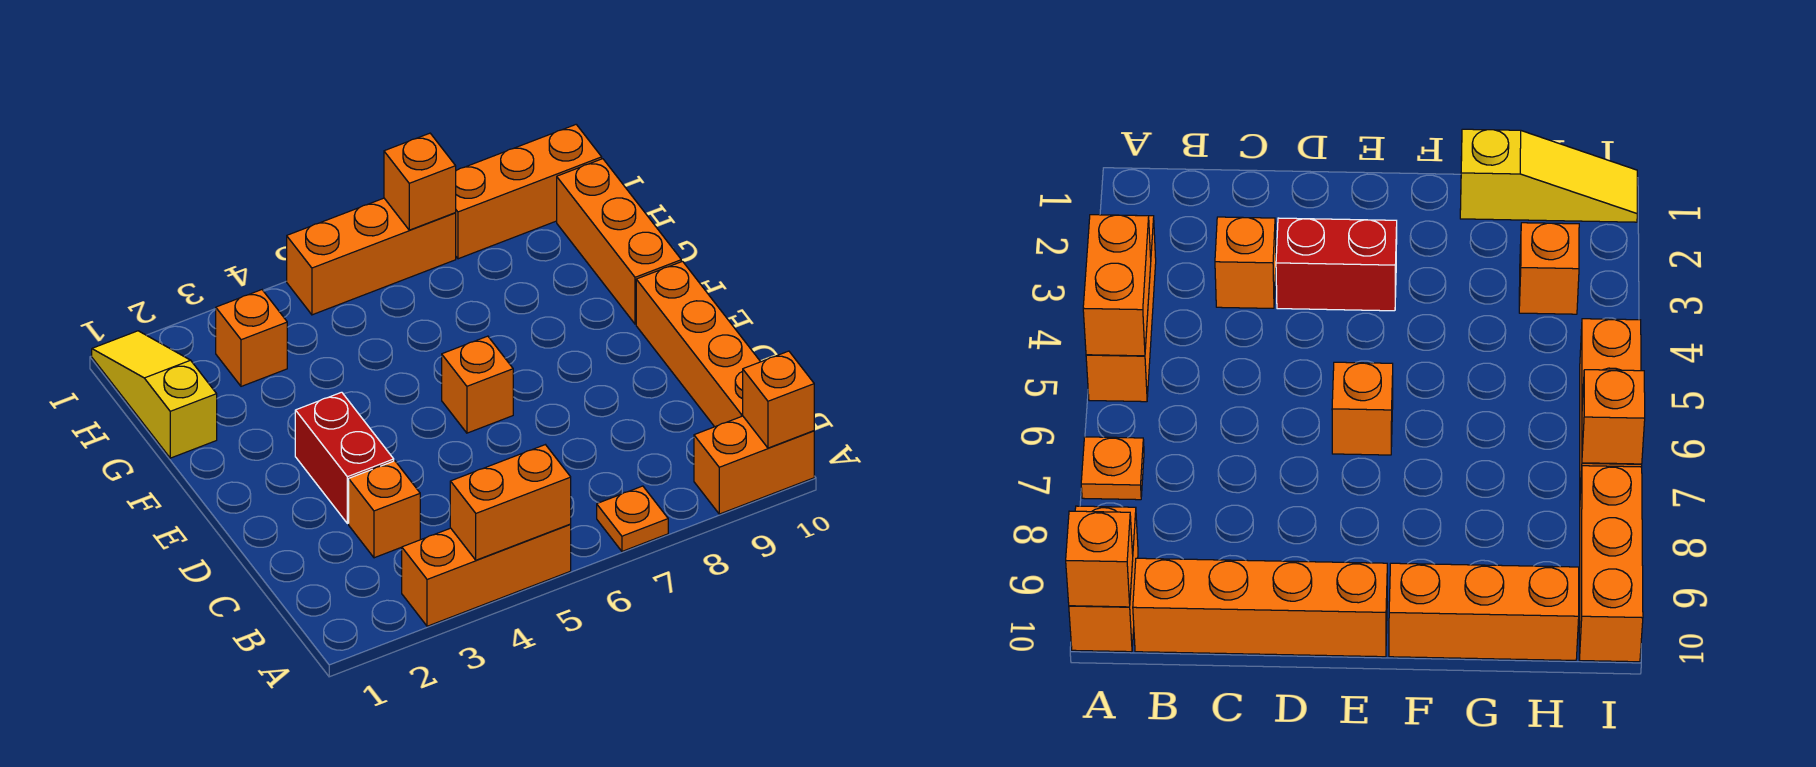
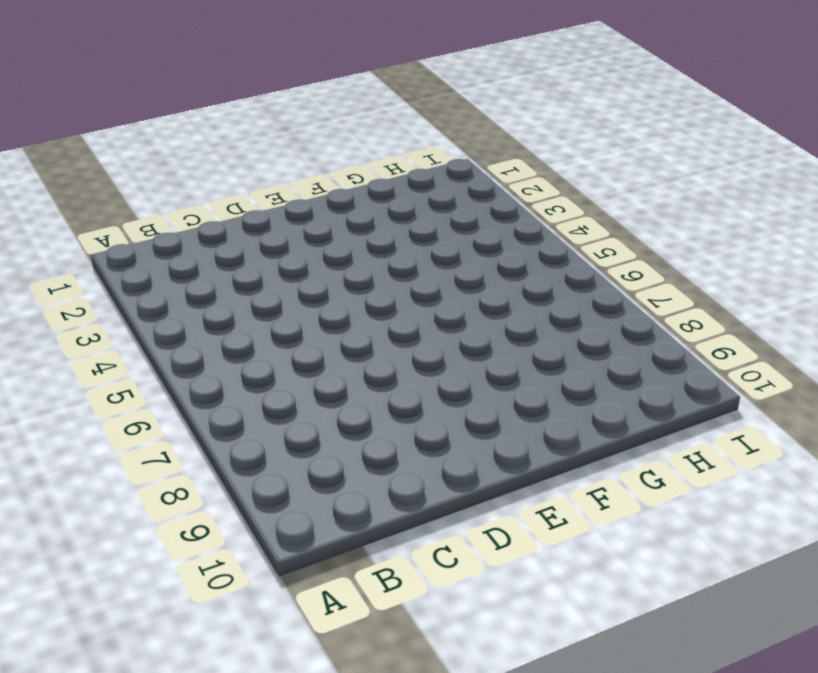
none -> orange brick A3:A5 level 1
none -> orange plate A7 level 1
none -> orange brick A9:A10 level 1

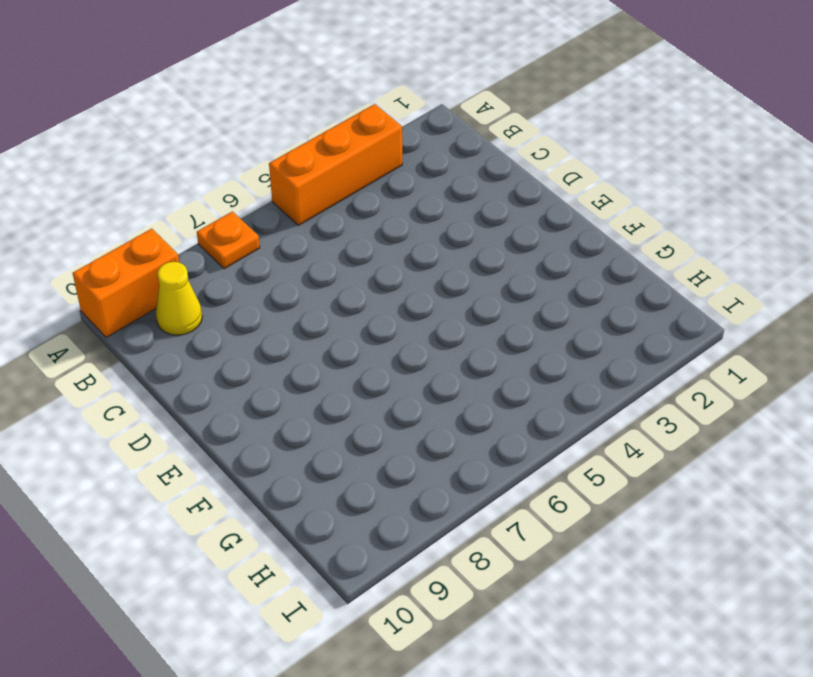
yellow cone B9 level 1 -> none
none -> orange brick B10:E10 level 1
none -> orange brick C3 level 1
none -> red brick D3:E3 level 1

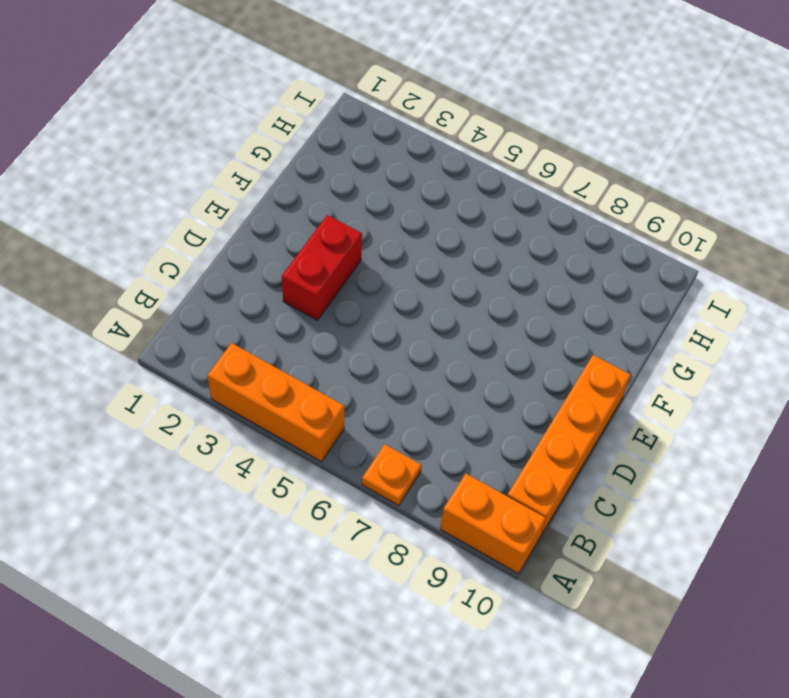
none -> orange brick C3 level 1
none -> orange brick E6 level 1
none -> orange brick F10:H10 level 1

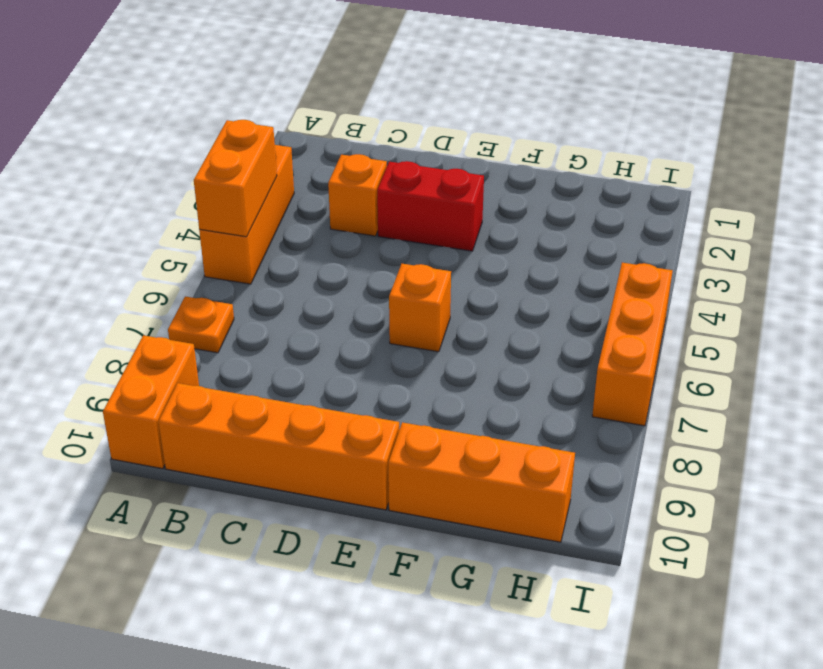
none -> yellow slope G1:I1 level 1 top G
none -> orange brick H3 level 1
none -> orange brick I8:I10 level 1

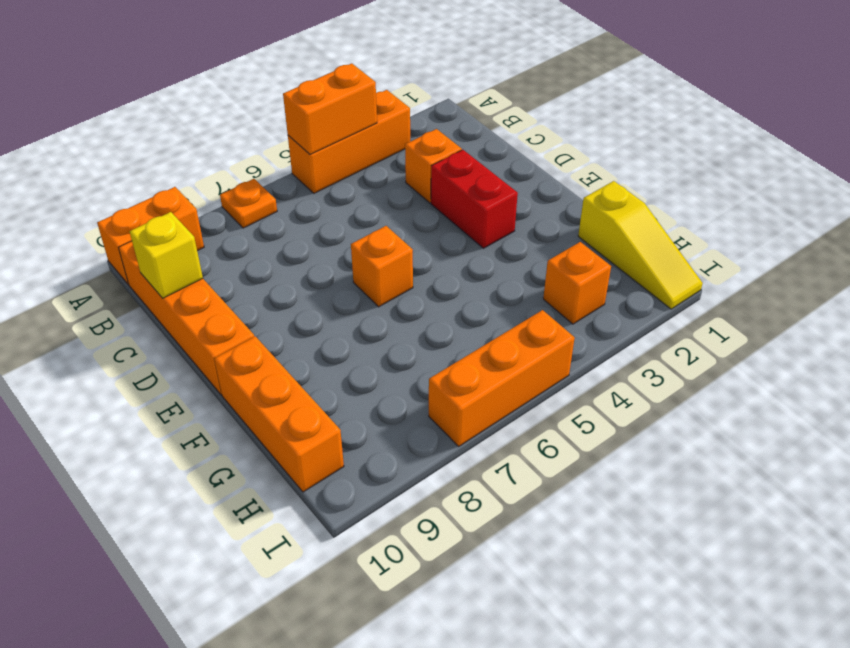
yellow brick C10 level 2 -> none
none -> orange brick I8:I10 level 1
none -> orange brick A10 level 2
none -> orange brick I7 level 2

